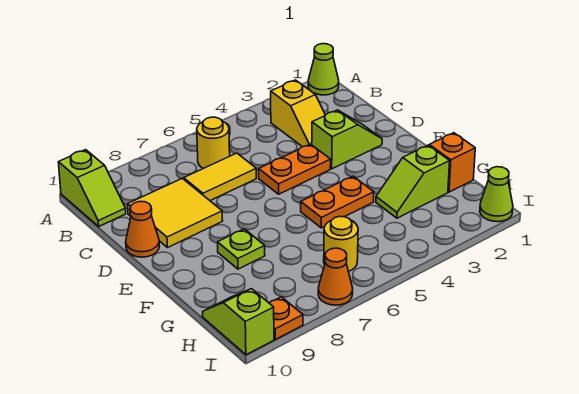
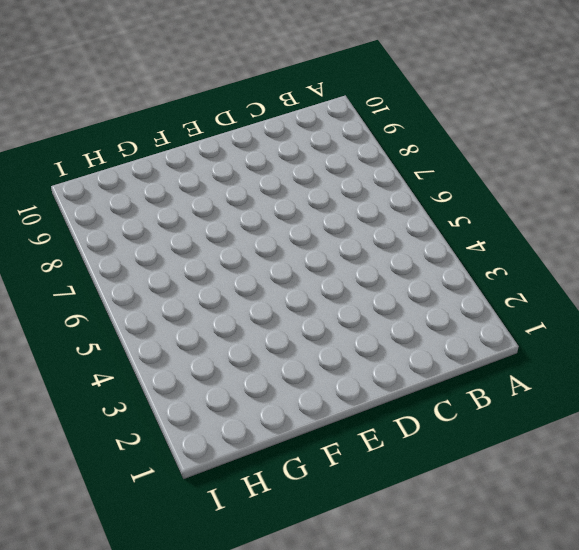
none -> lime cone A1 level 1
none -> lime slope A10:B10 level 1 top A
none -> yellow slope B3:C3 level 1 top B

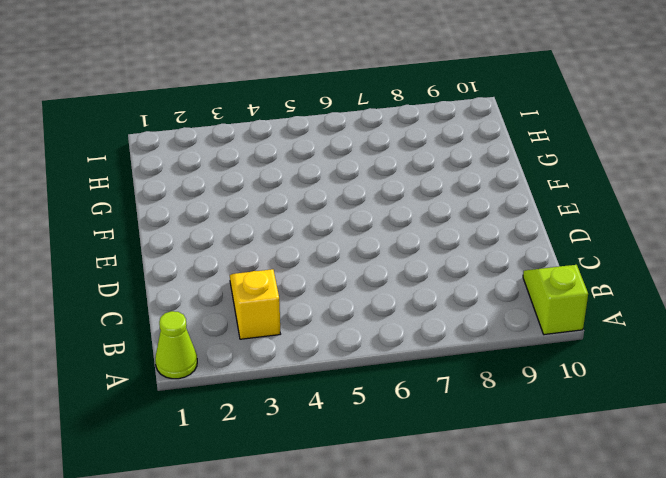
none -> yellow round brick B6 level 1
none -> yellow tile C6:C7 level 1
none -> yellow tile C8:D9 level 1

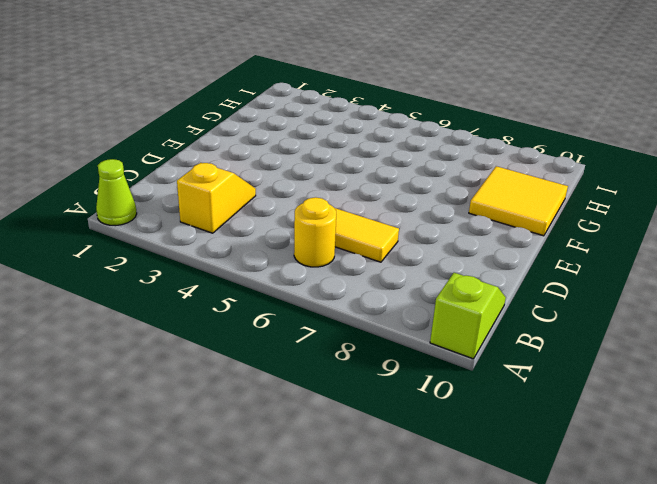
yellow tile F9:G10 level 1 -> yellow tile C8:D9 level 1
none -> lime slope D2:D3 level 1 top 3
none -> orange plate D4:D5 level 1
none -> orange cone D10 level 1

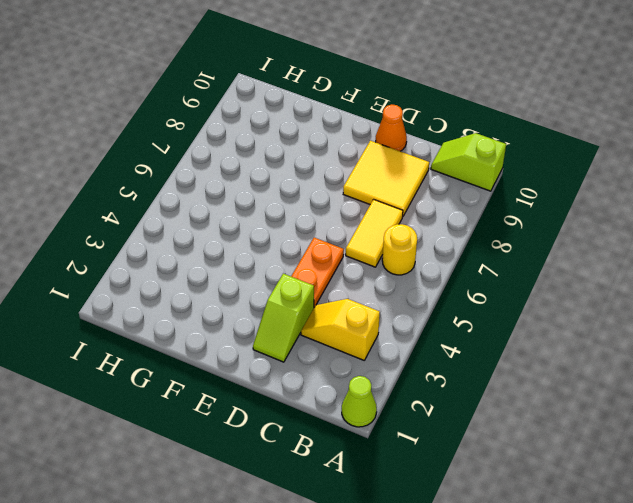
none -> orange plate F4:F5 level 1
none -> lime plate F8 level 1
none -> orange brick G1 level 1

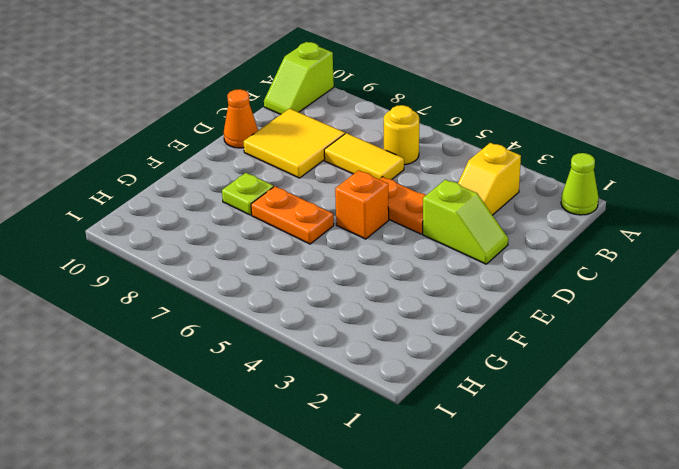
orange brick E5 level 1 -> orange brick G1 level 1
orange plate F6:F7 level 1 -> orange plate F4:F5 level 1
none -> lime slope G2:G3 level 1 top 2
none -> yellow round brick H6 level 1
none -> lime slope H10:I10 level 1 top I

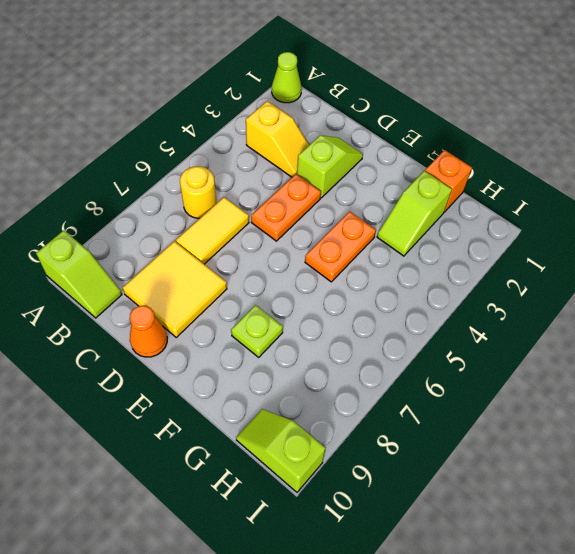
none -> yellow round brick H6 level 1
none -> lime cone I1 level 1
none -> orange cone I7 level 1

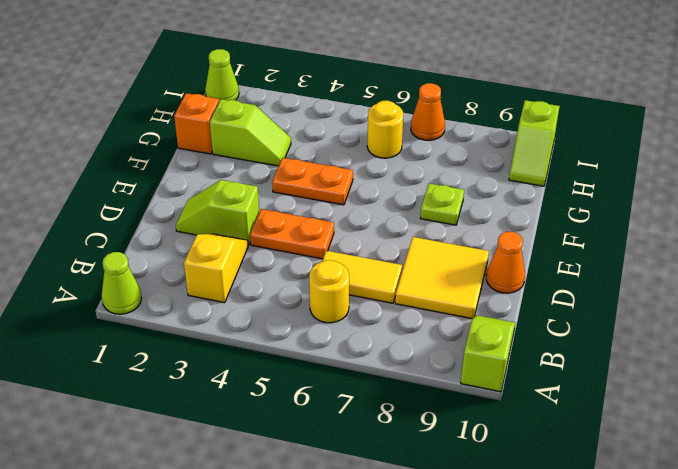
none -> orange plate I9 level 1

